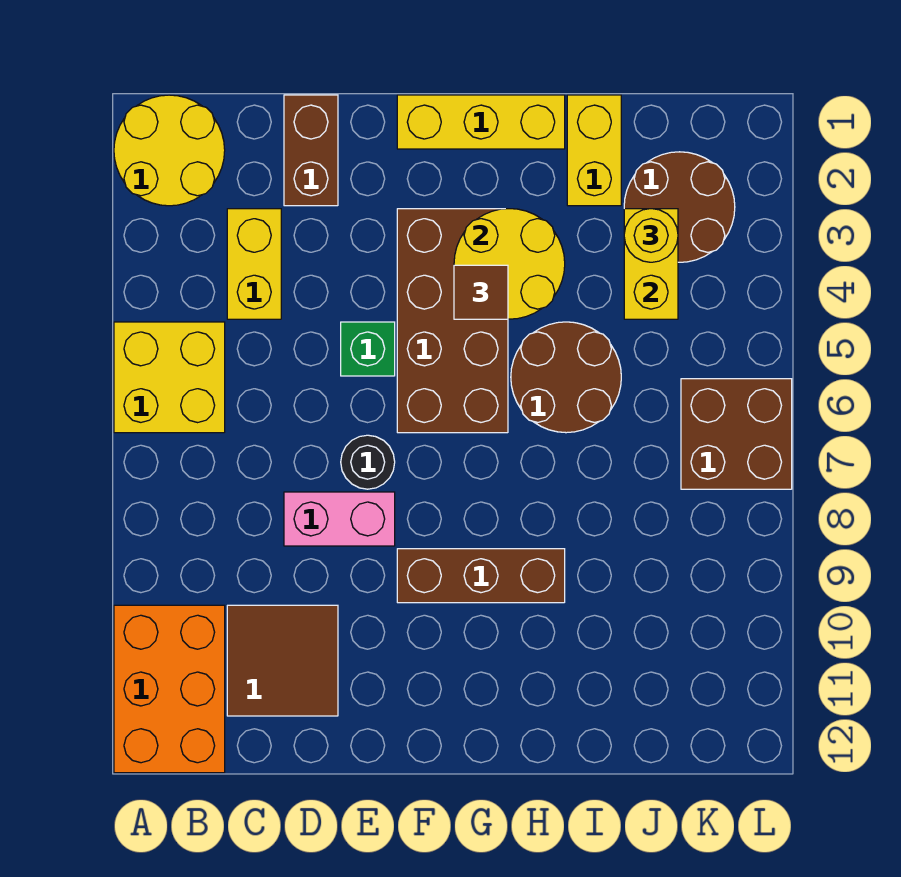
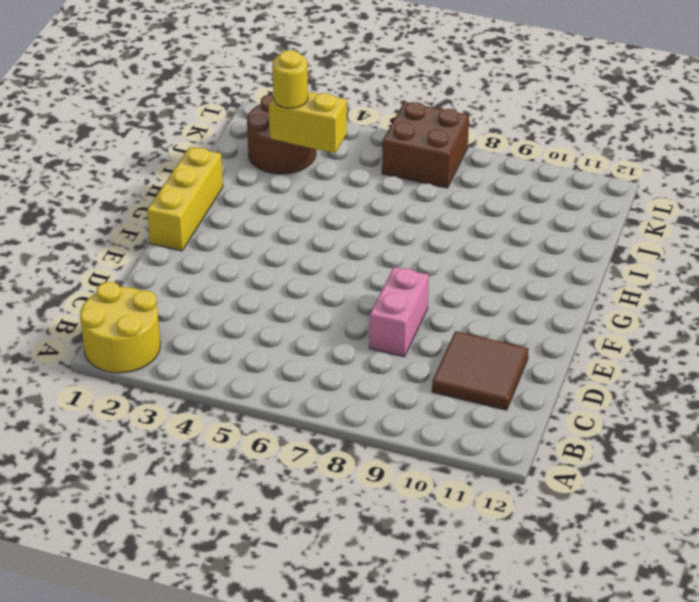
none -> yellow brick A5:B6 level 1
none -> orange brick A10:B12 level 1
none -> yellow brick C3:C4 level 1

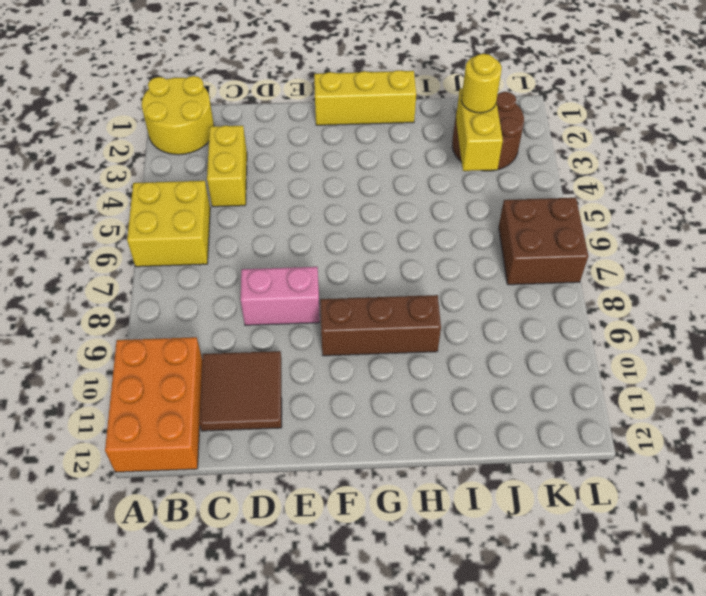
none -> brown brick D1:D2 level 1
none -> green brick E5 level 1
none -> black round brick E7 level 1

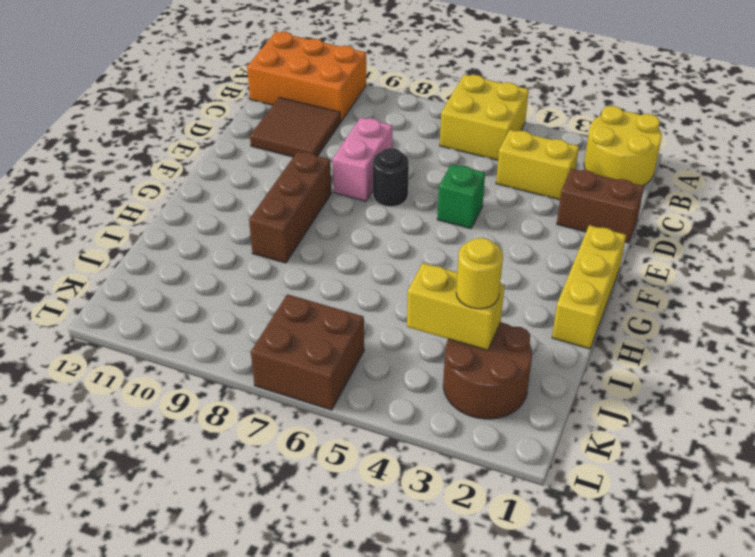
none -> brown brick F3:G6 level 1
none -> brown round brick H5:I6 level 1
none -> yellow brick I1:I2 level 1

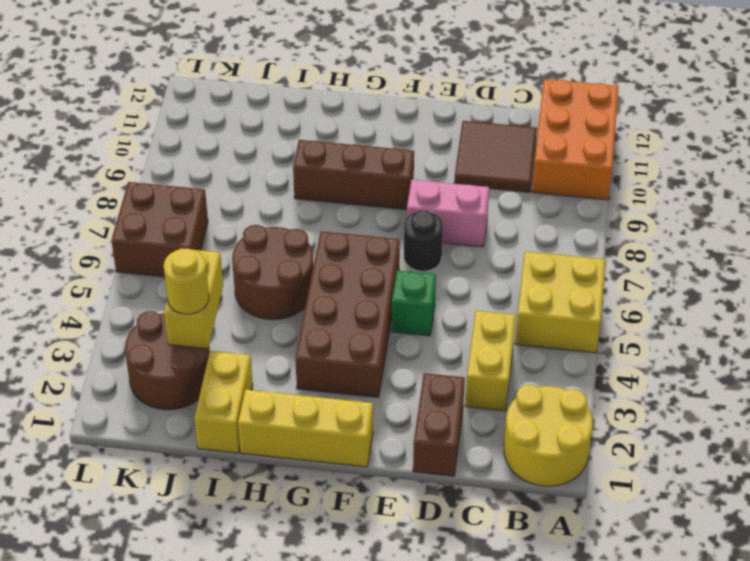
none -> yellow round brick G3:H4 level 2
none -> brown tile G4 level 3

